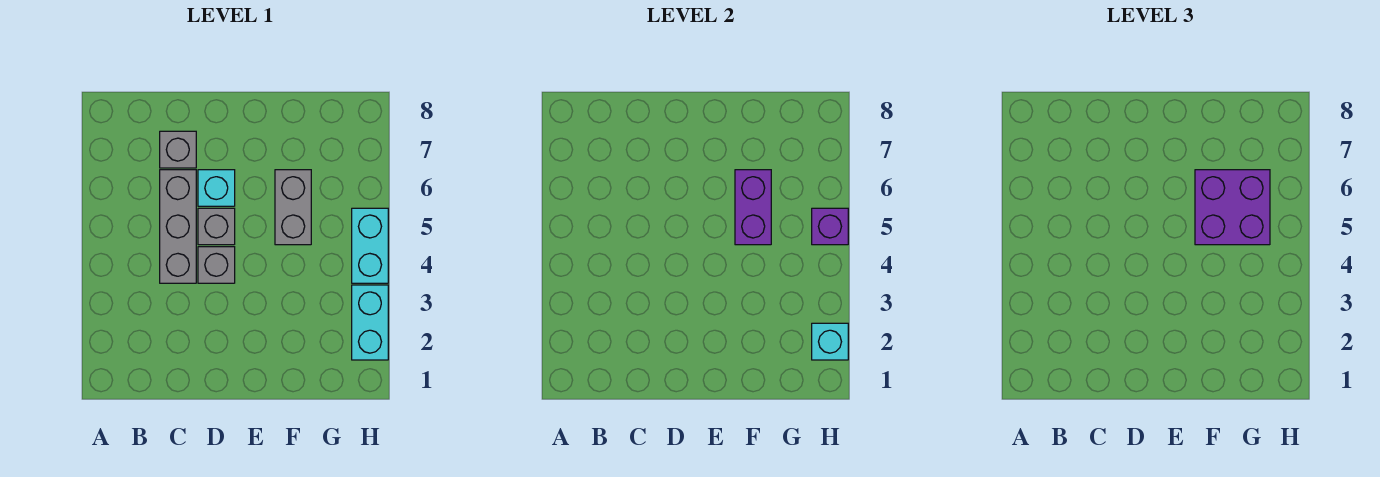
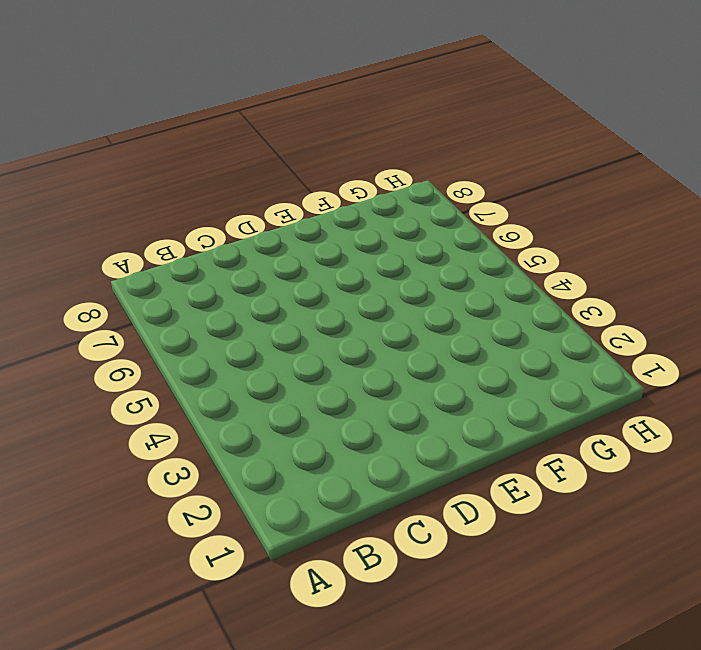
none -> grey brick C4:C6 level 1
none -> grey brick C7 level 1
none -> grey brick D4 level 1

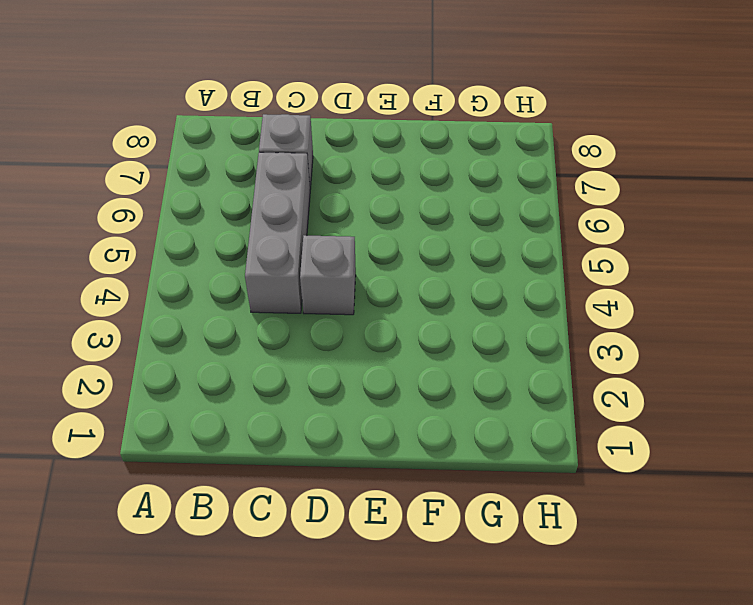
none -> grey brick D5 level 1
none -> cyan brick D6 level 1
none -> grey brick F5:F6 level 1

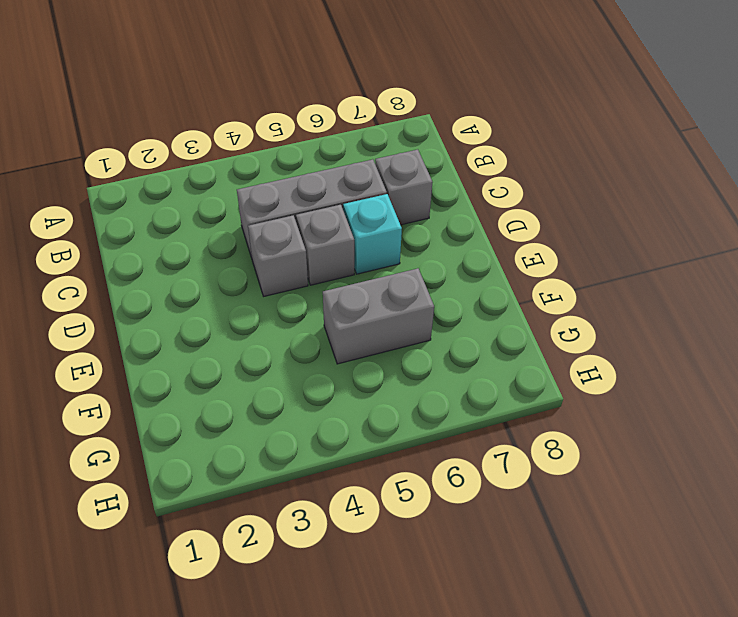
none -> cyan brick H2:H3 level 1
none -> cyan brick H4:H5 level 1
none -> purple brick F5:F6 level 2

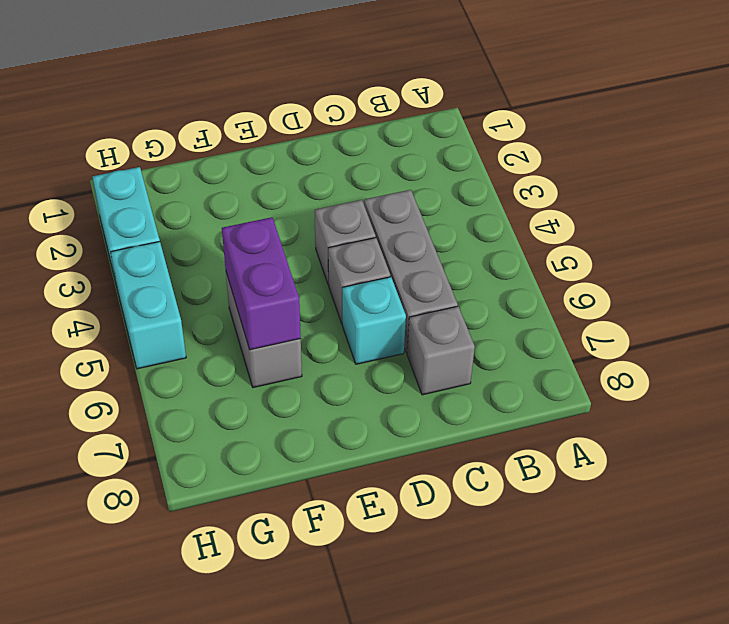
none -> cyan brick H2 level 2
none -> purple brick H5 level 2
none -> purple brick F5:G6 level 3

